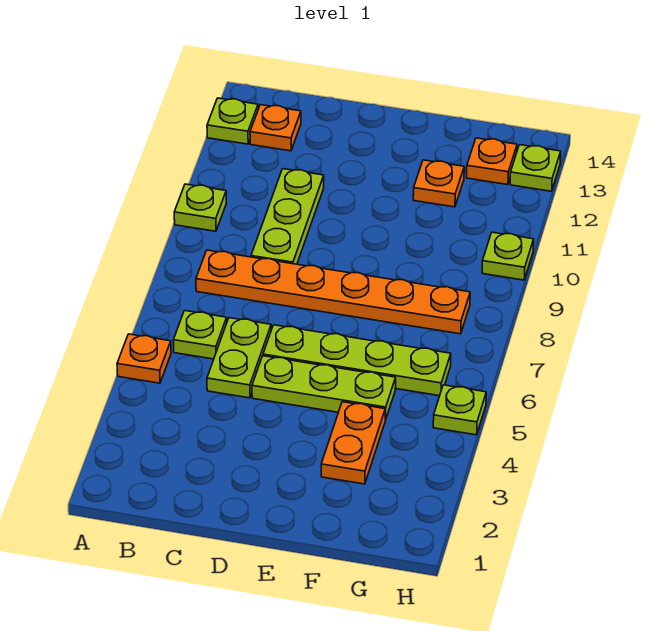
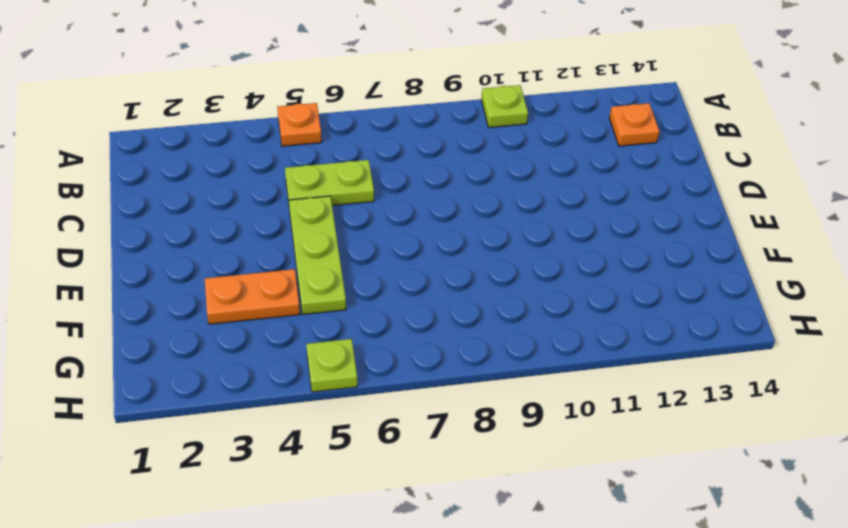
none -> lime plate A13 level 1
none -> lime plate B6 level 1
none -> orange plate B8:G8 level 1

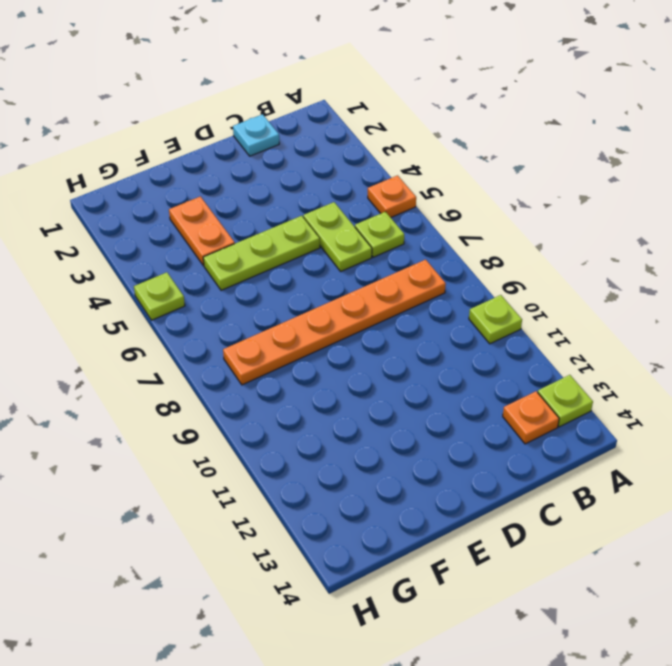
cyan plate C1 level 1 -> none
none -> lime plate C9:C11 level 1
none -> lime plate D6:G6 level 1
none -> orange plate F12 level 1

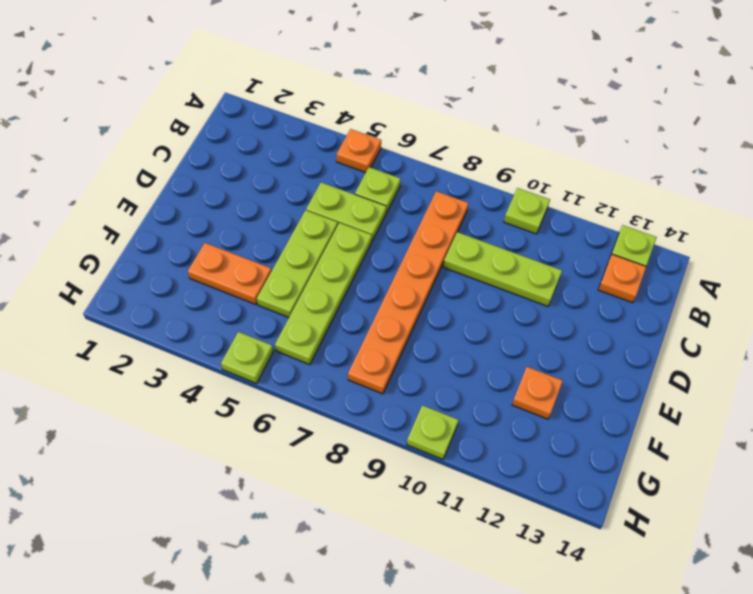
none -> orange plate G13 level 1
none -> lime plate H13 level 1

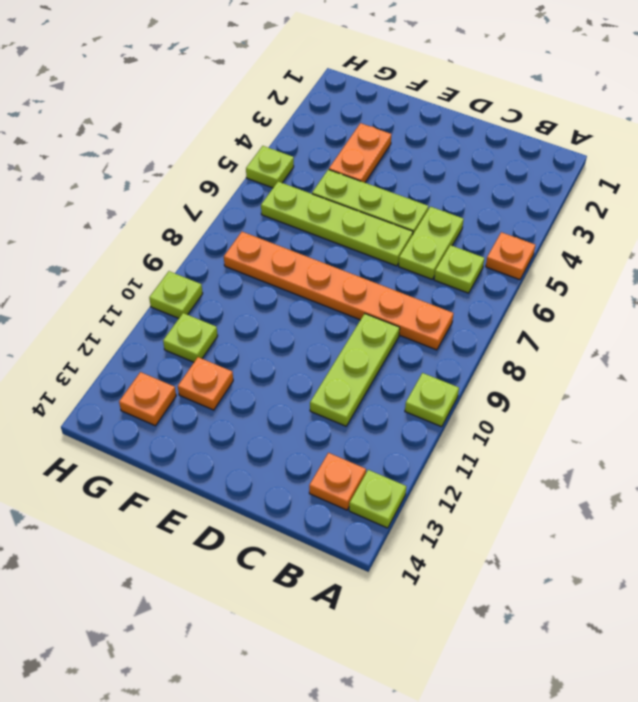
lime plate G11 level 1 -> lime plate H13 level 1

